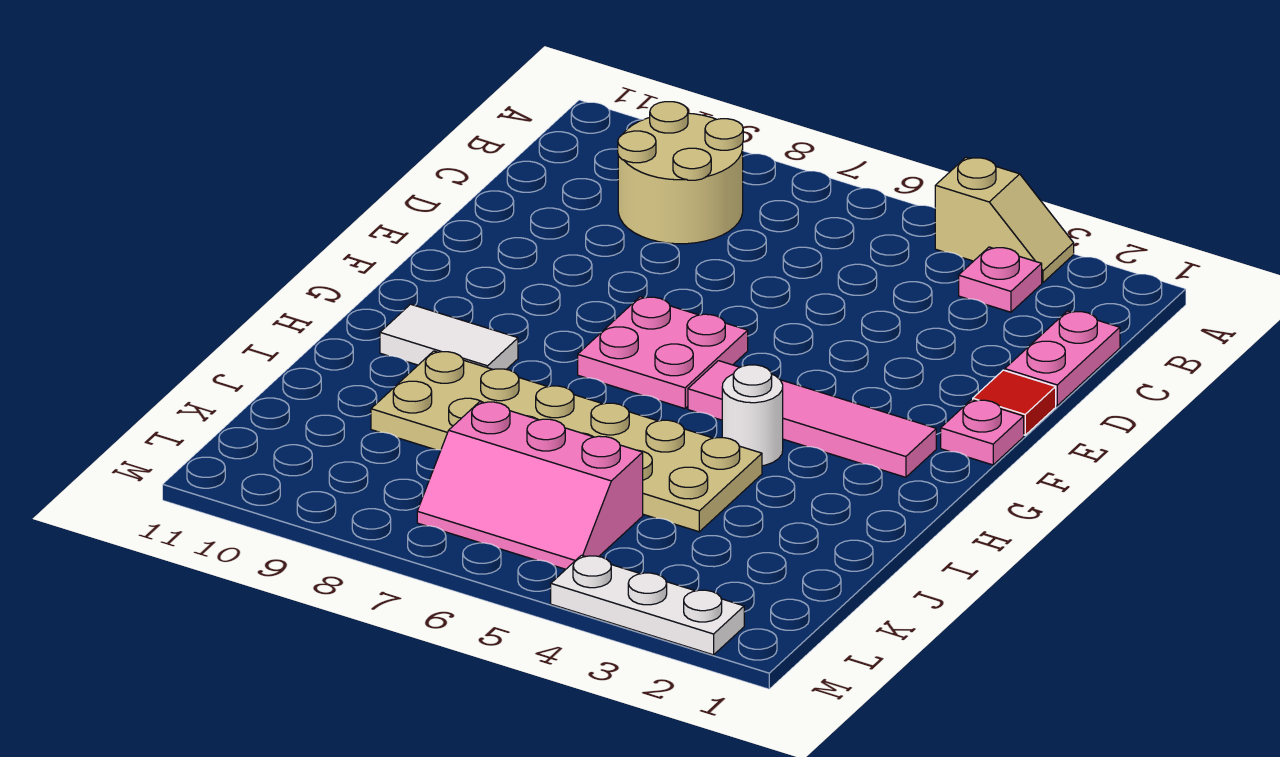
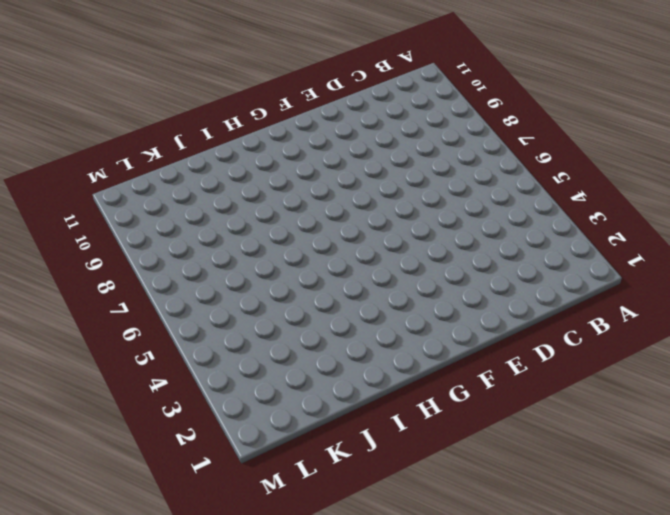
none -> tan slope A3:A4 level 1 top 4
none -> pink plate B3 level 1
none -> tan round brick B8:C9 level 1

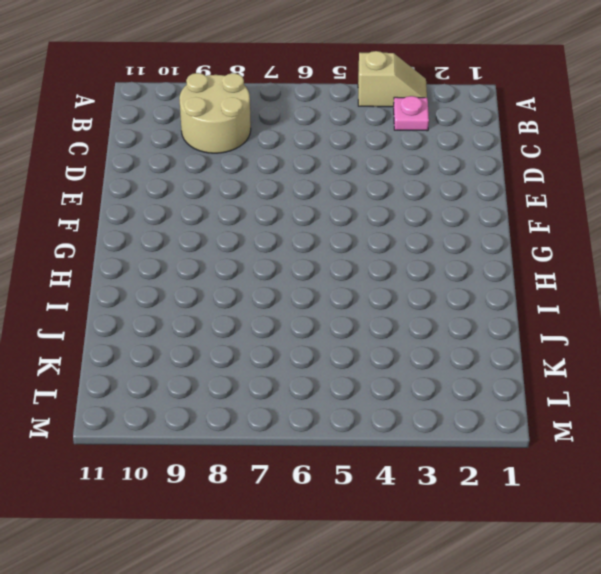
none -> pink plate C1:D1 level 1
none -> red tile E1 level 1
none -> pink plate F1 level 1

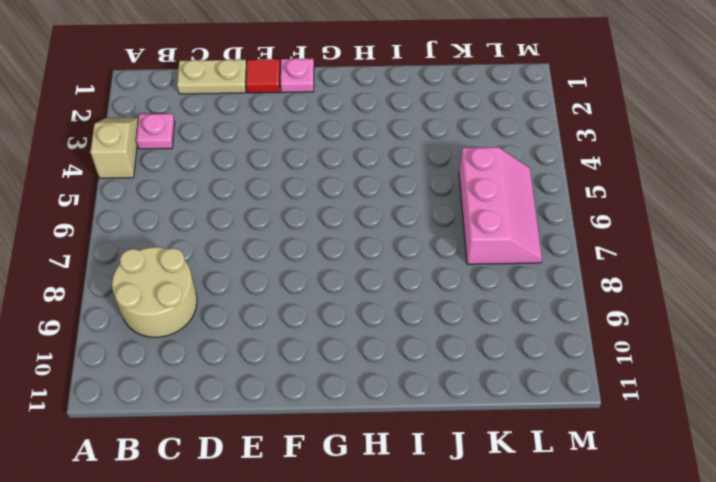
tan plate C1:D1 level 1 -> pink plate C1:D1 level 1
none -> pink plate F6:G7 level 1
none -> pink tile G2:G5 level 1
none -> white round brick H4 level 1

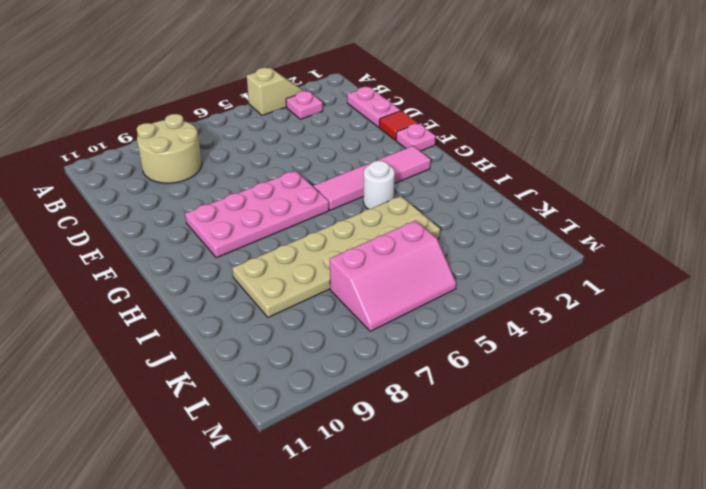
pink plate F6:G9 level 1 -> pink plate F6:G7 level 1
none -> white tile H9:H10 level 1
none -> white plate M2:M4 level 1

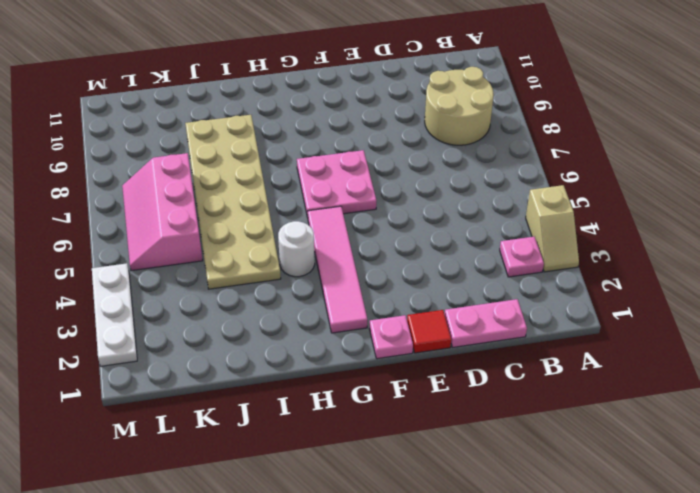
none -> white tile H9:H10 level 1

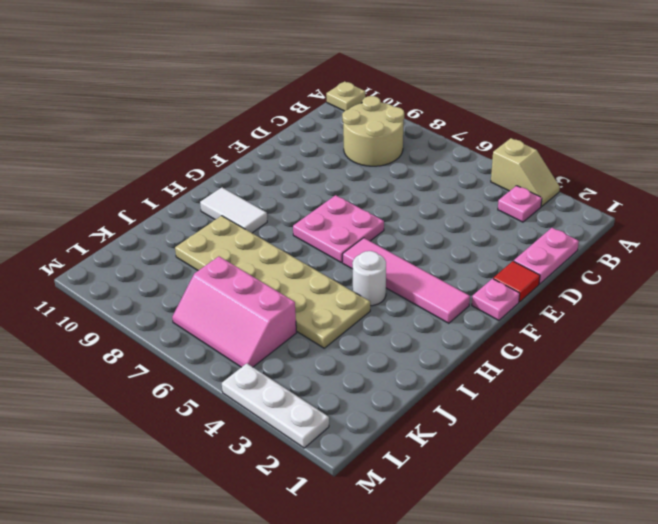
tan plate A11 level 1 -> none

